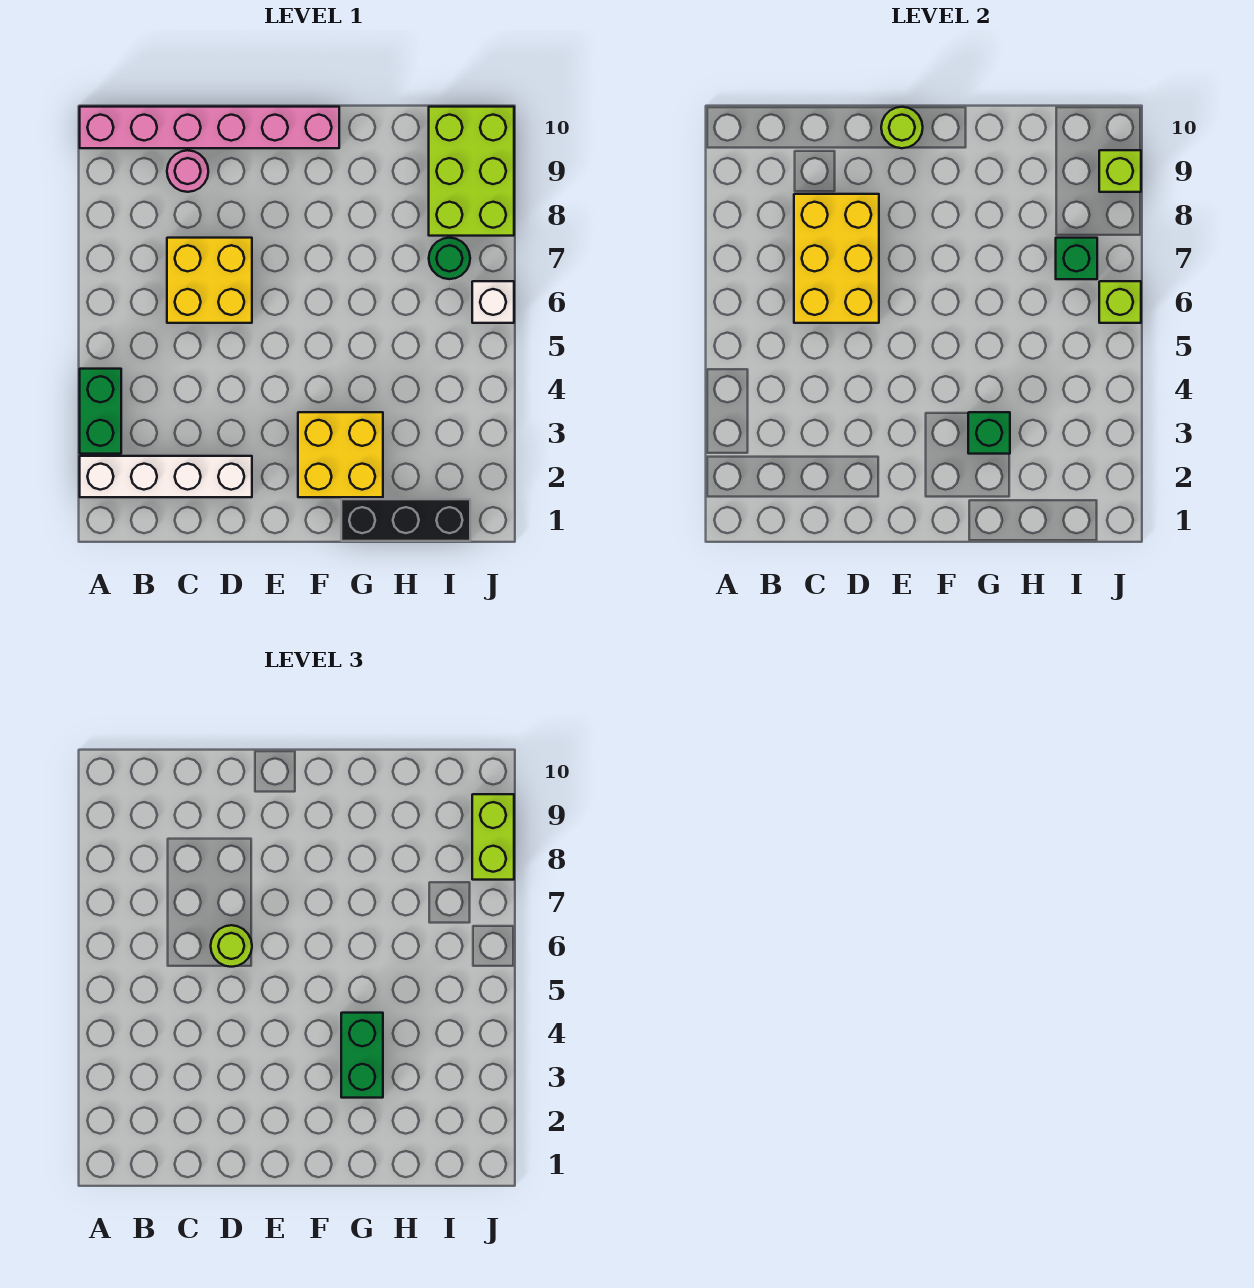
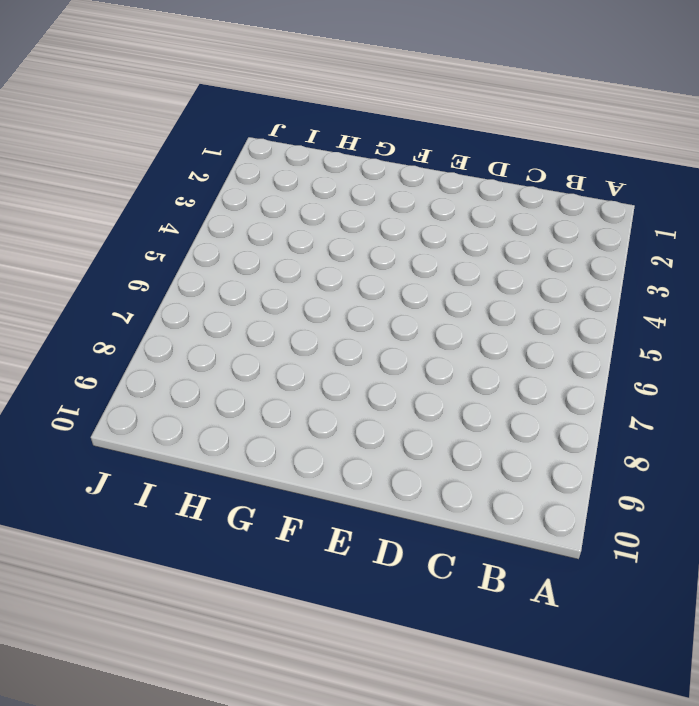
none -> white brick A2:D2 level 1
none -> green brick A3:A4 level 1
none -> pink brick A10:F10 level 1

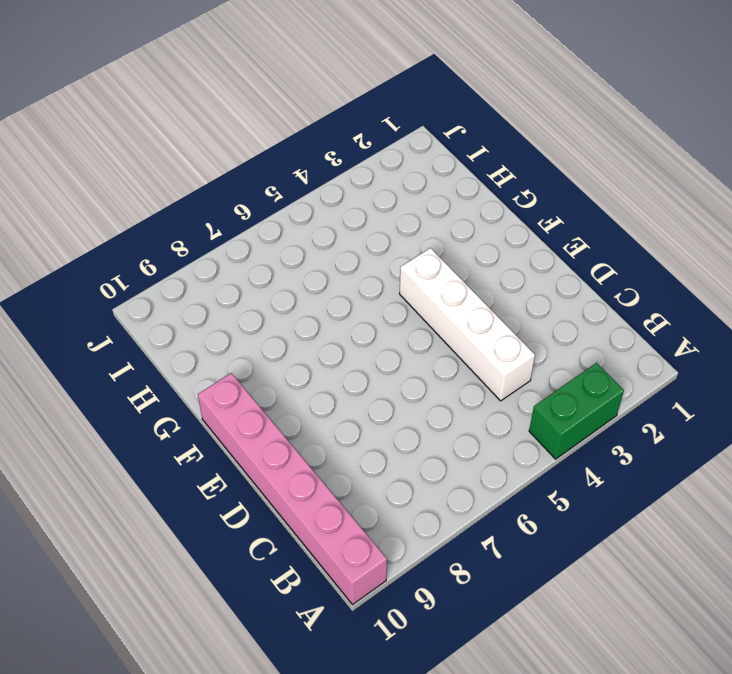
white brick C4:F4 level 1 -> white brick A2:D2 level 1
none -> yellow brick C6:D7 level 1
none -> pink round brick C9 level 1
none -> yellow brick F2:G3 level 1

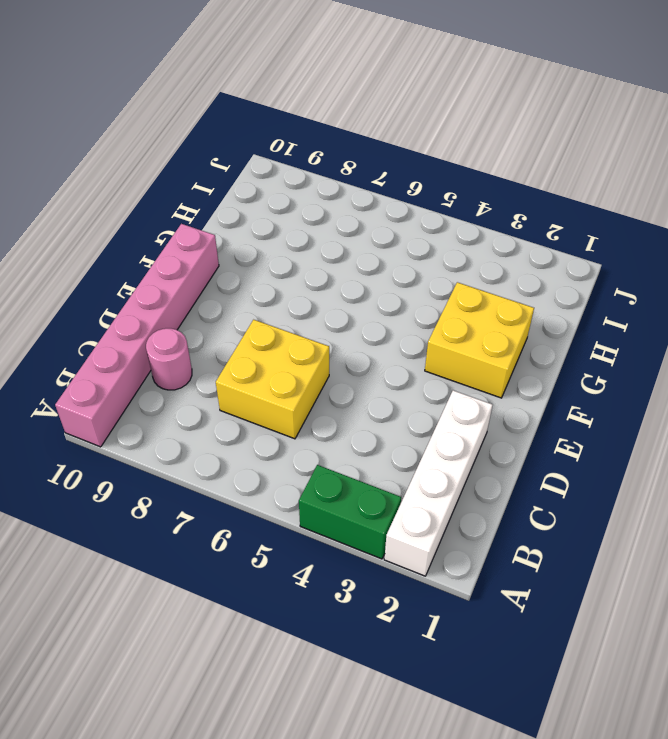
none -> black brick G1:I1 level 1
none -> green round brick I7 level 1
none -> lime brick I8:J10 level 1

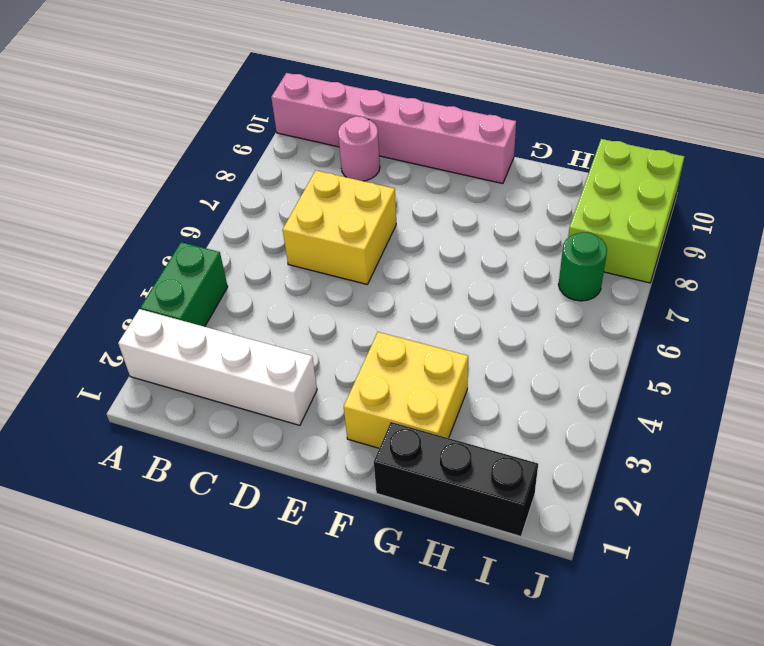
none -> white brick J6 level 1
none -> yellow brick C6:D8 level 2
none -> lime round brick E10 level 2

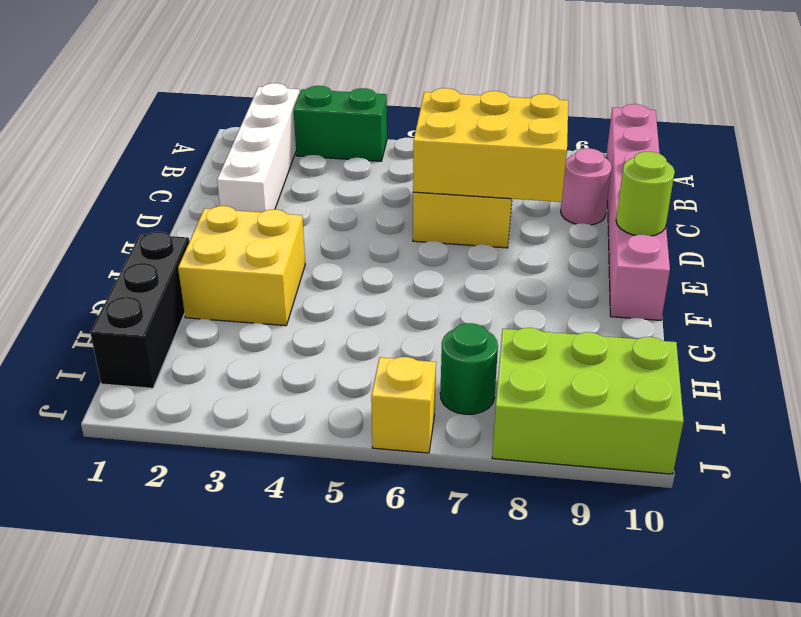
yellow brick J6 level 1 -> white brick J6 level 1
none -> green brick G3 level 2
none -> green brick I7 level 2
none -> lime brick J6 level 2

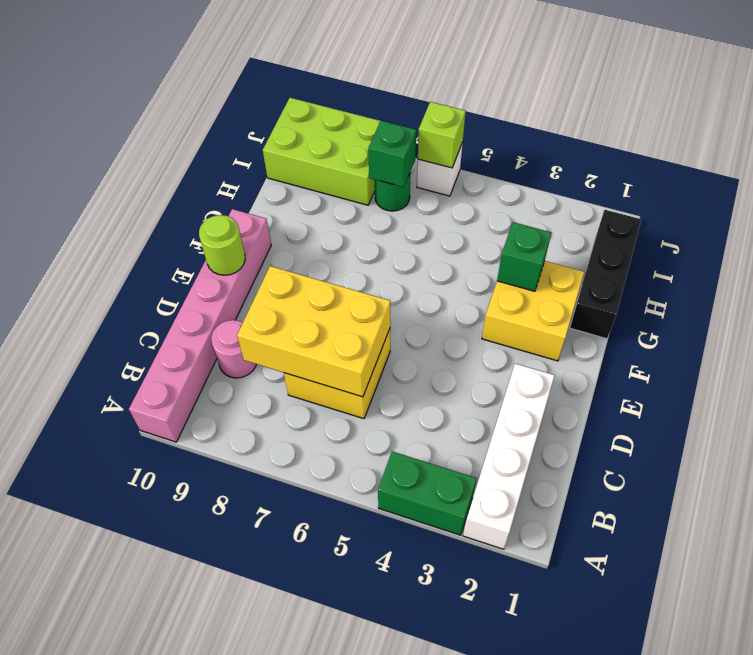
none -> lime brick J9 level 2
none -> lime round brick D6 level 3
none -> green brick G3:G4 level 3

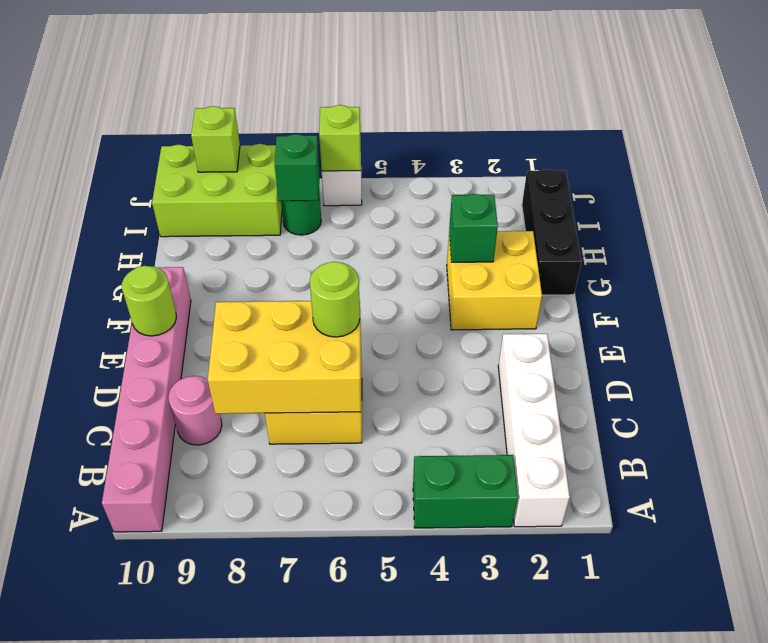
none -> green brick G3:G4 level 3
none -> lime brick J8:J9 level 3

